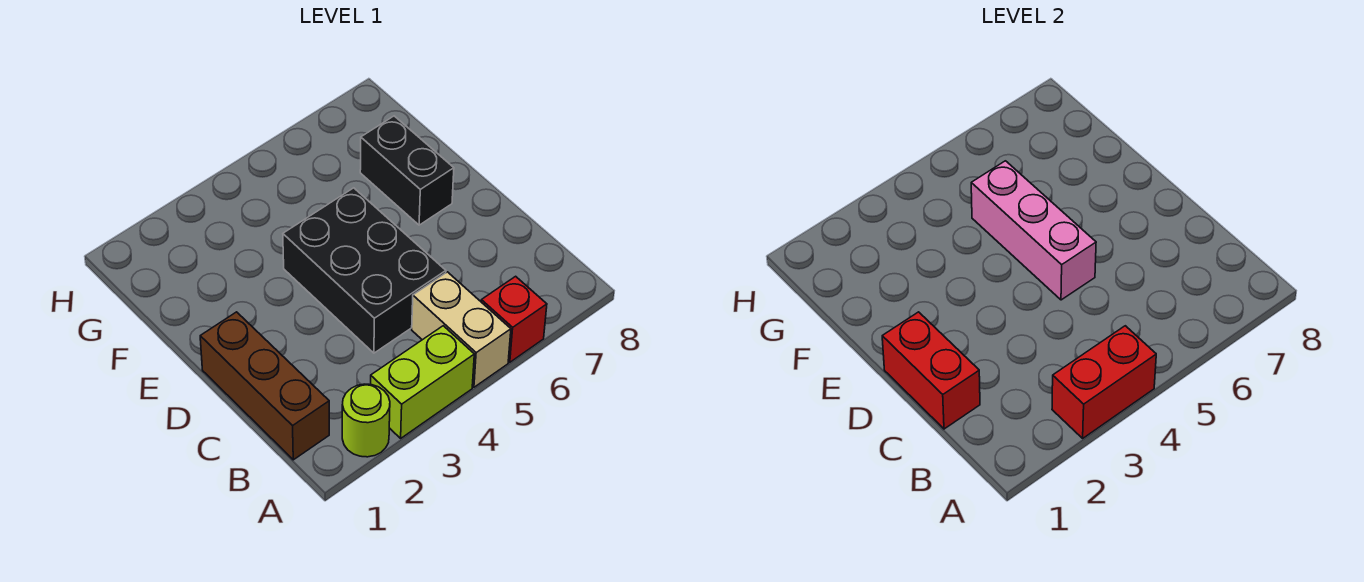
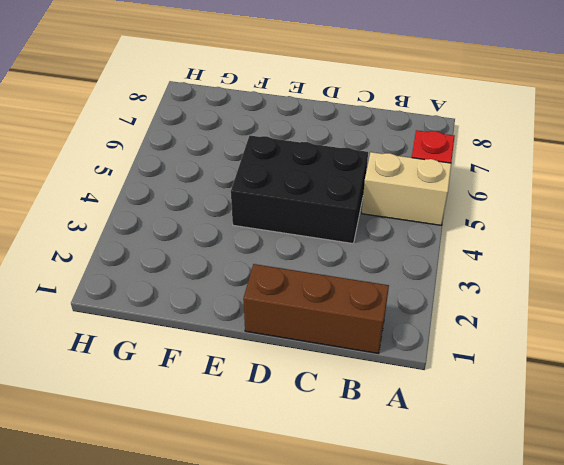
none -> lime round brick A2 level 1
none -> lime brick A3:A4 level 1

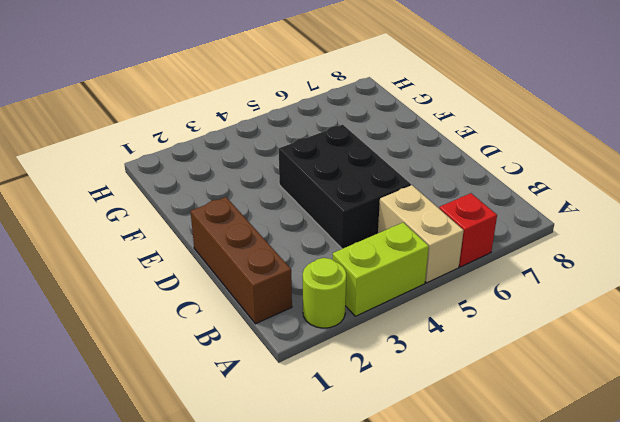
none -> black brick E7:F7 level 1
none -> red brick A3:A4 level 2

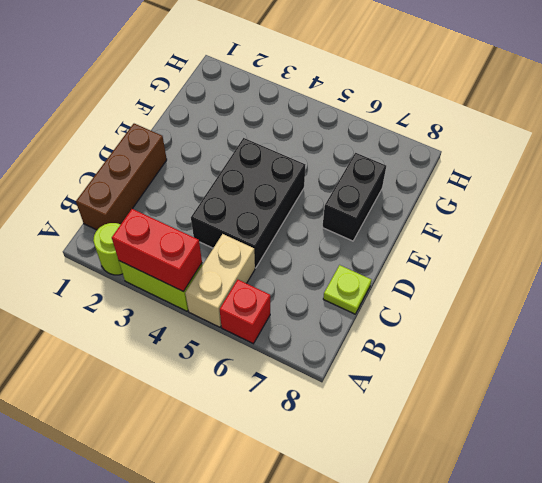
lime plate C8 level 1 -> none
none -> red brick C1:D1 level 2
none -> pink brick D5:F5 level 2

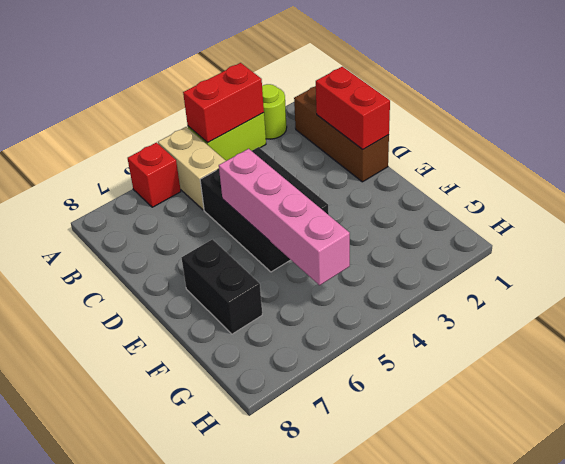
pink brick D5:G5 level 2 -> pink brick D5:F5 level 2

